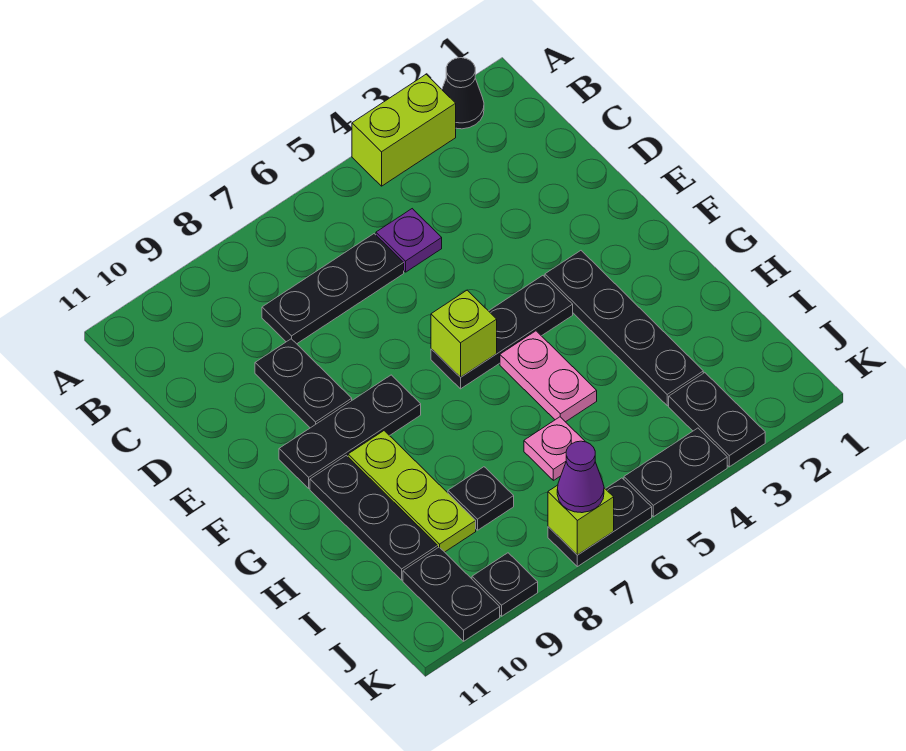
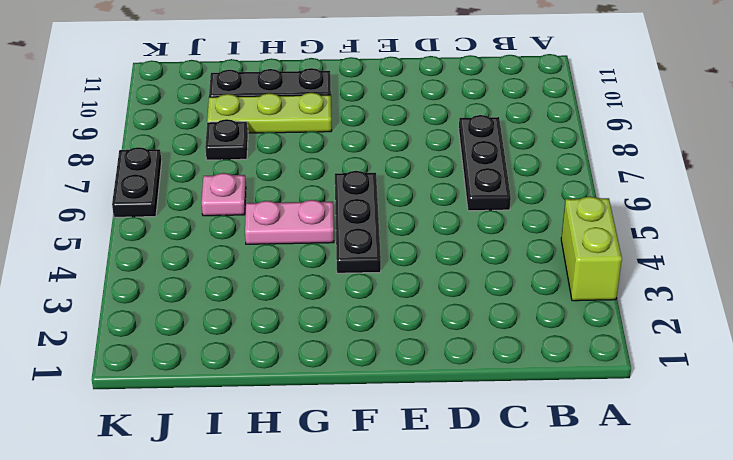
none -> black cone A2 level 1
none -> purple plate C5 level 1
none -> black plate D9:E9 level 1

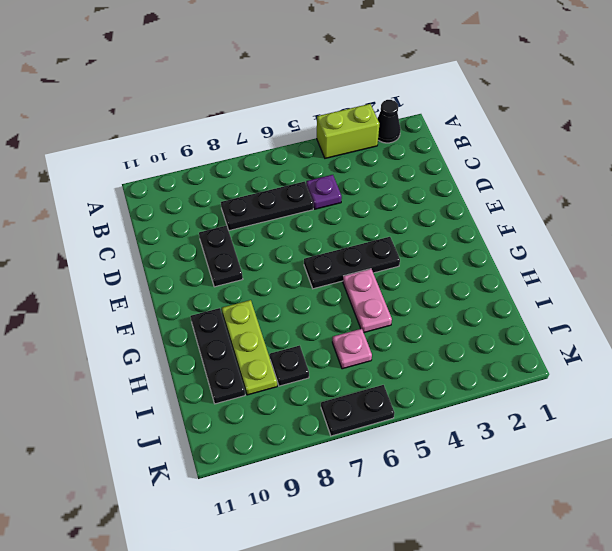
none -> black plate F3:I3 level 1
none -> black plate F8:F10 level 1
none -> black plate J3:K3 level 1

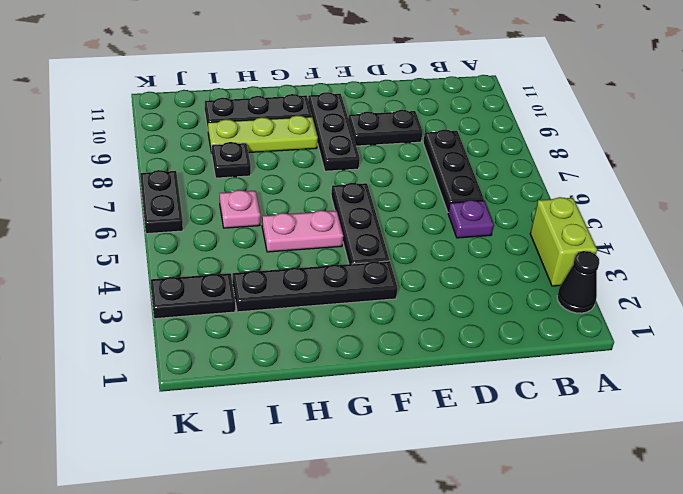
none -> black plate J10:K10 level 1
none -> black plate K4:K5 level 1
none -> black plate K9 level 1

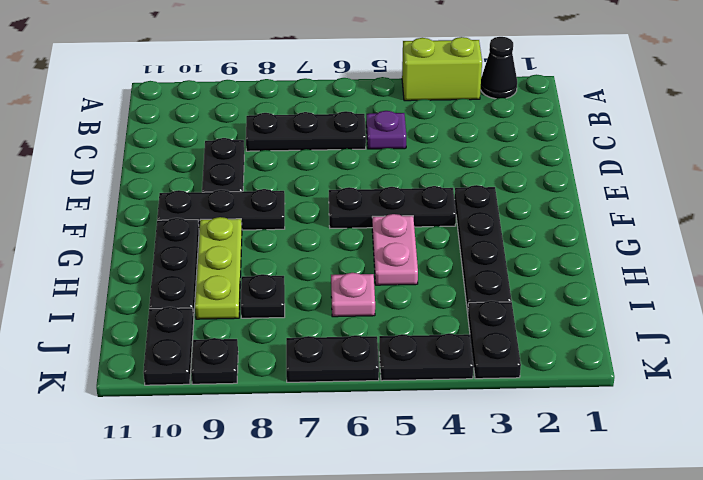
none -> lime brick F6 level 2
none -> lime brick K7 level 2
none -> purple cone K7 level 3

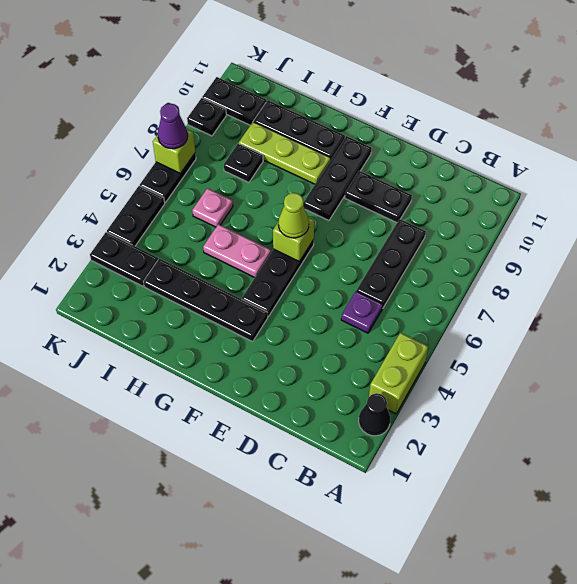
lime cone F6 level 3 -> none

